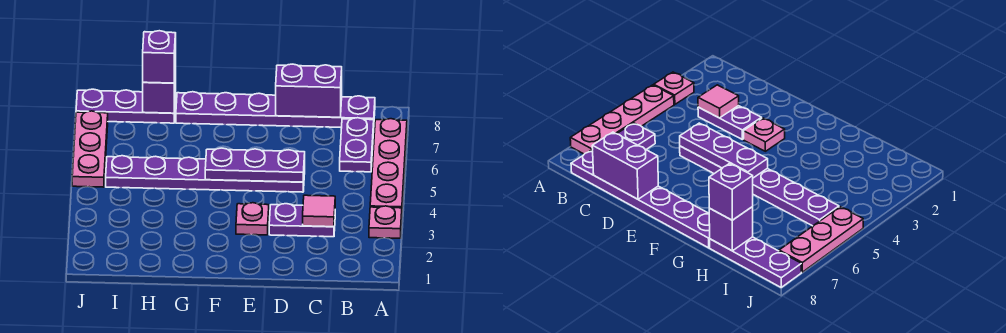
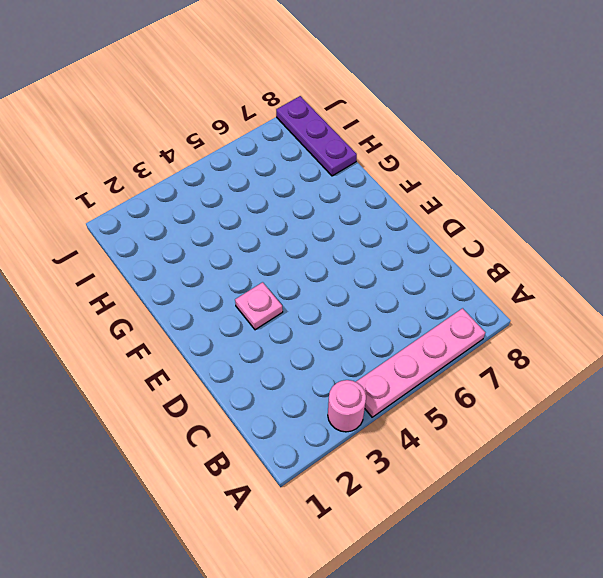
pink round brick A3 level 1 -> pink plate A3 level 1
none -> purple plate B6:B7 level 1
none -> purple plate B8:G8 level 1
none -> purple plate C3:D3 level 1

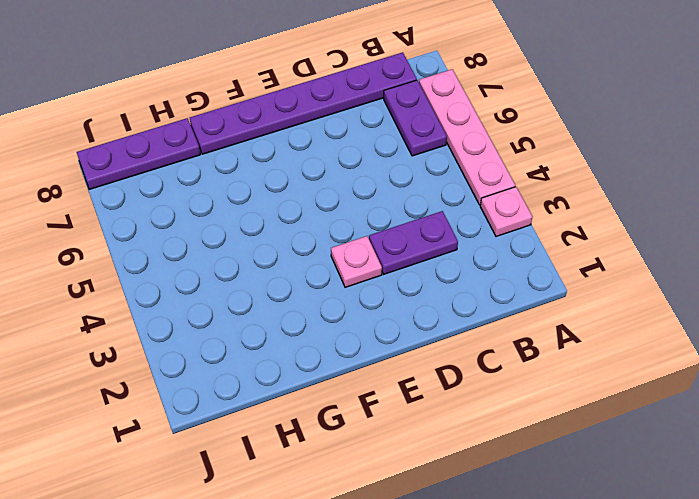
none -> purple plate D5:I5 level 1
none -> pink plate J5:J7 level 1
none -> pink tile C3 level 2

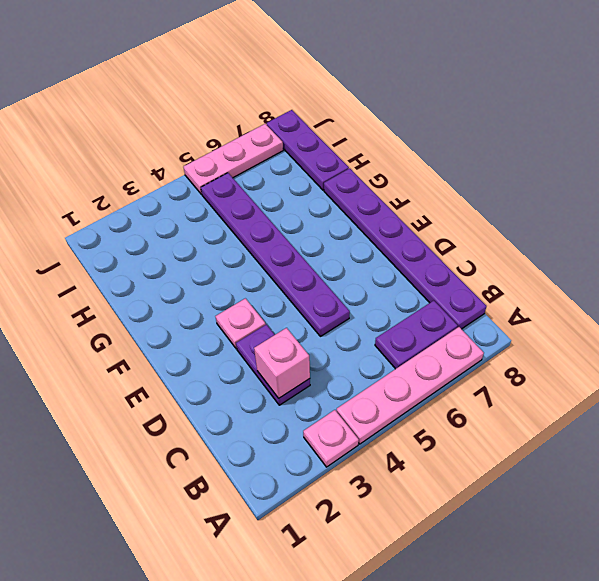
pink brick C3 level 2 -> pink tile C3 level 2
none -> purple brick C8:D8 level 2
none -> purple plate D5:F5 level 2
none -> purple brick H8 level 2

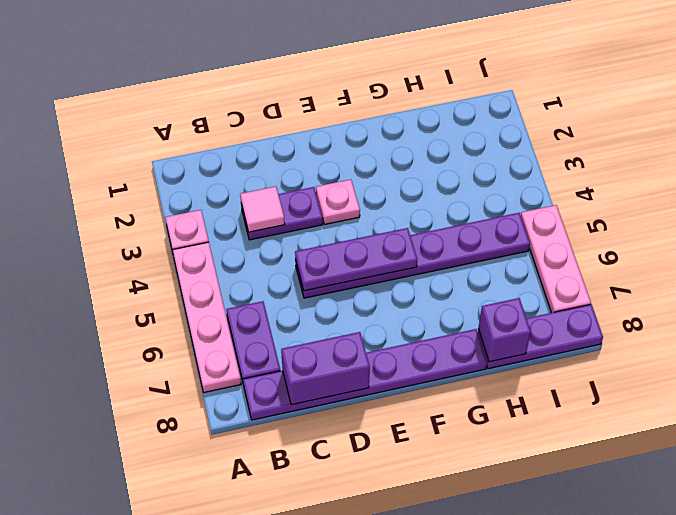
none -> purple brick H8 level 3

